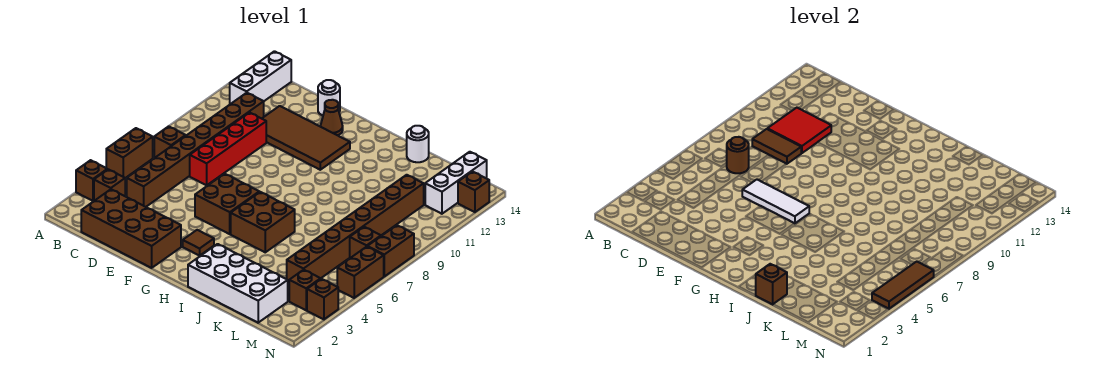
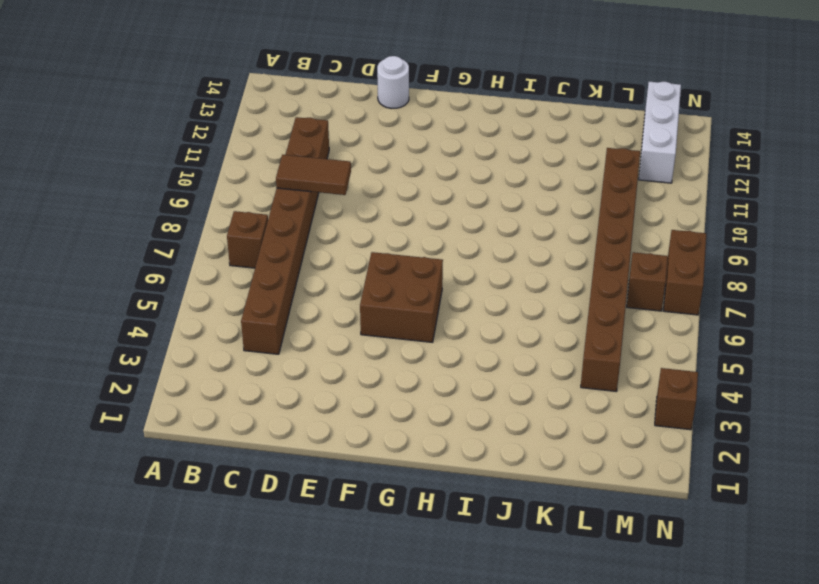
none -> brown brick A3 level 1
none -> brown brick A5:A6 level 1
none -> brown brick B3 level 1
none -> white brick B12:B14 level 1

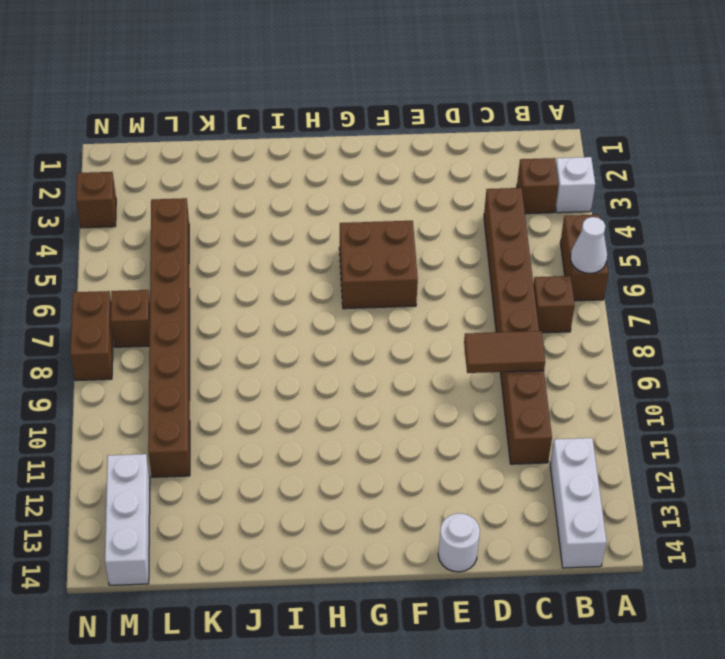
white brick A3 level 1 -> brown brick A3 level 1
white cone A6 level 2 -> none
none -> brown brick C1:F2 level 1
none -> red brick D7:D10 level 1
none -> brown tile D11:G12 level 1
none -> brown cone F13 level 1

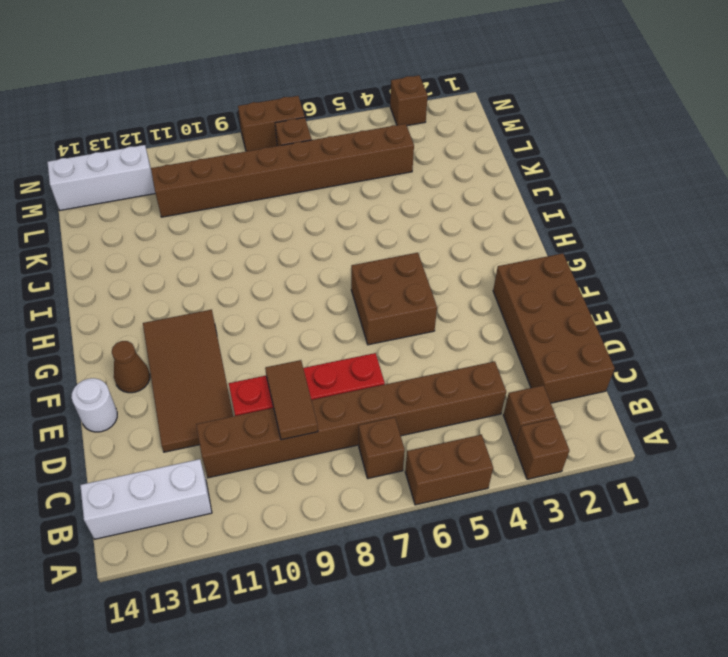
none -> brown tile G3 level 1
none -> brown brick H5:I6 level 1
none -> white brick I1:L2 level 1
none -> white round brick J14 level 1

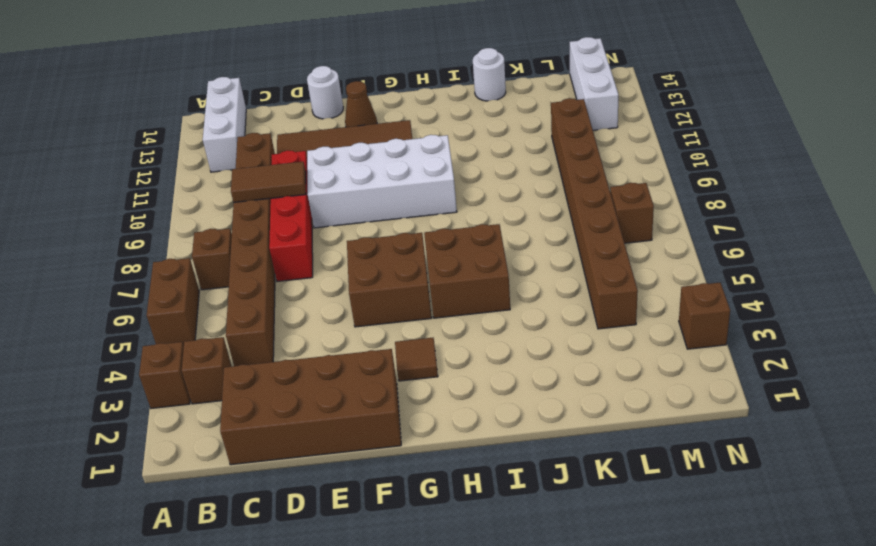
white brick E9:H10 level 1 -> white brick I1:L2 level 1
none -> brown brick M3 level 1
none -> brown brick N5:N6 level 1
none -> brown brick N7:N8 level 1
none -> brown brick N13 level 1

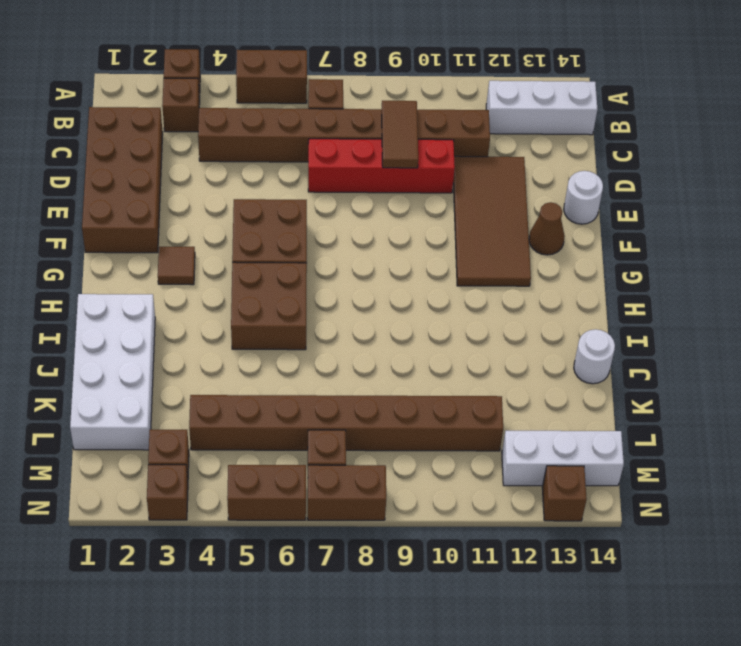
none -> brown round brick C7 level 2
none -> red tile C10:D11 level 2
none -> white tile E6:G6 level 2
none -> brown brick J1 level 2

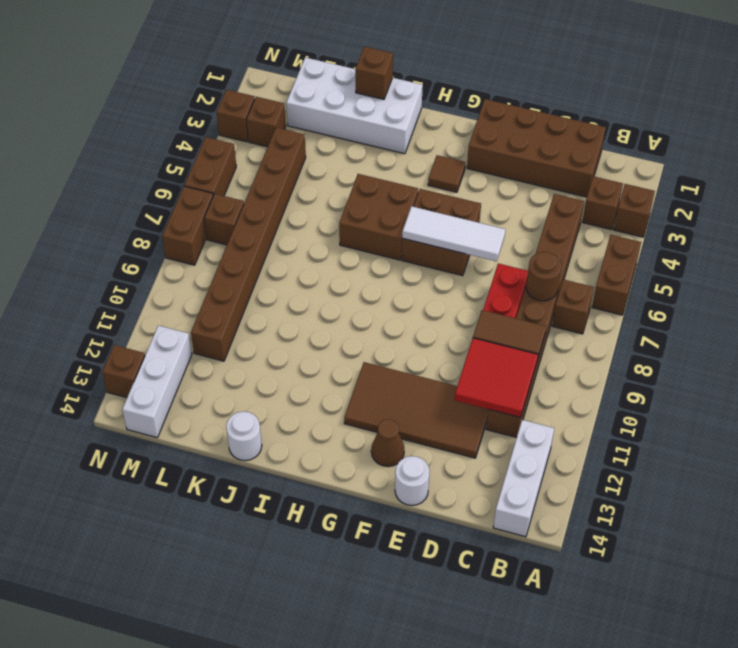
none -> brown tile N4:N6 level 2

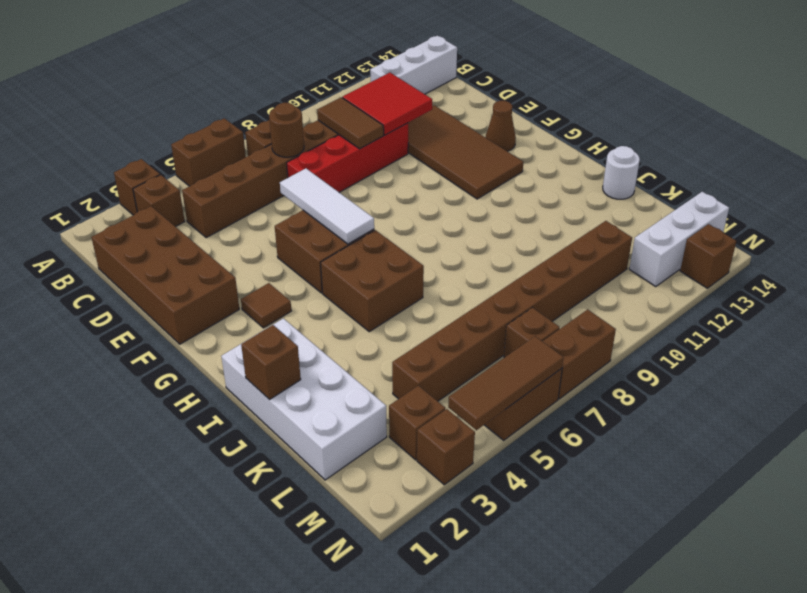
none -> white round brick E14 level 1

